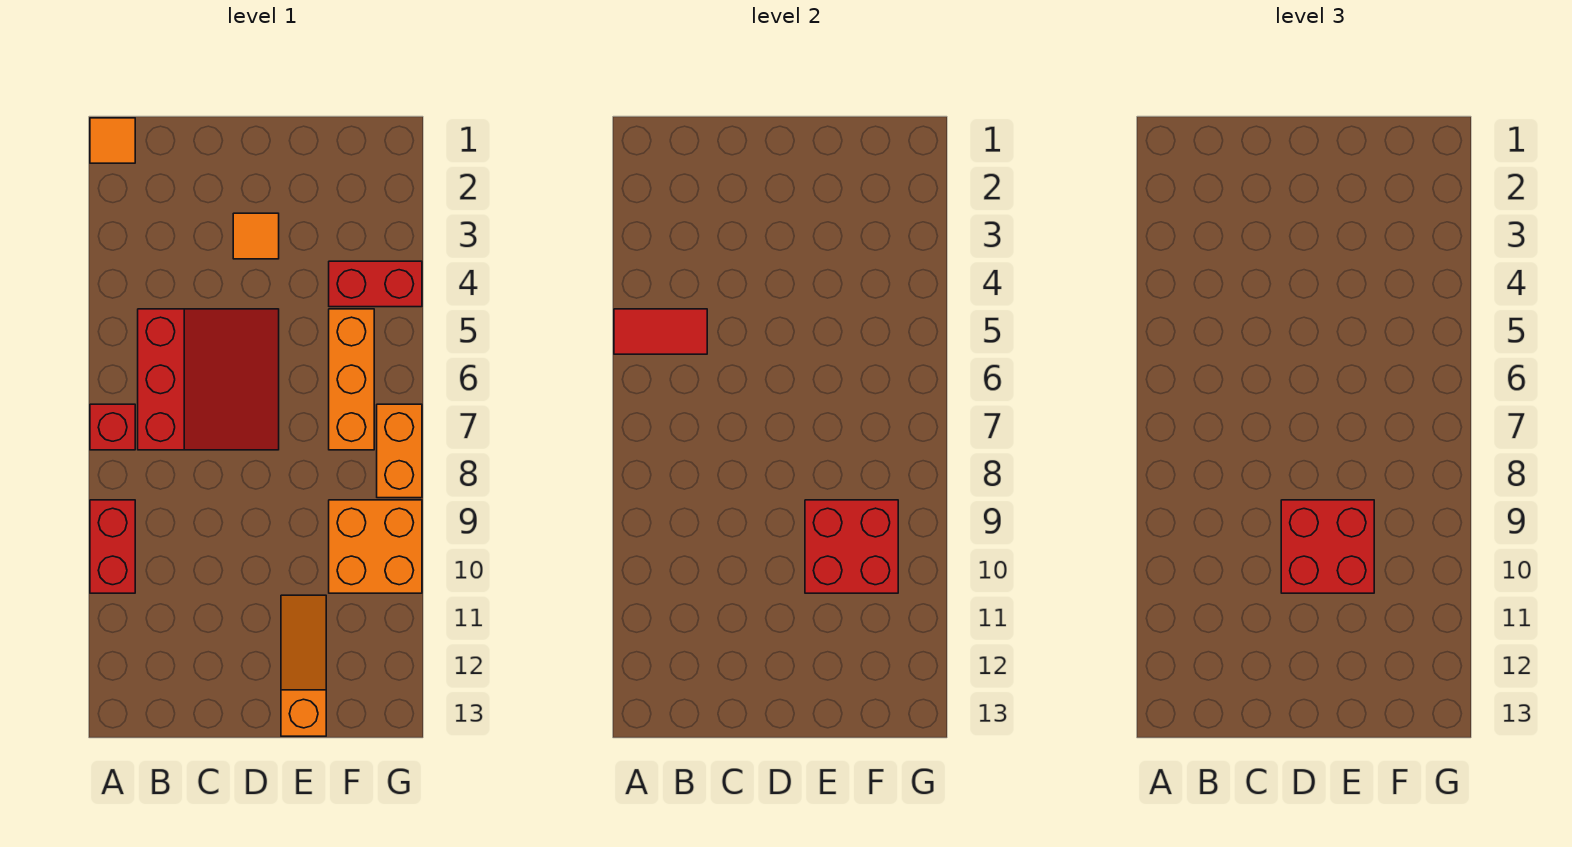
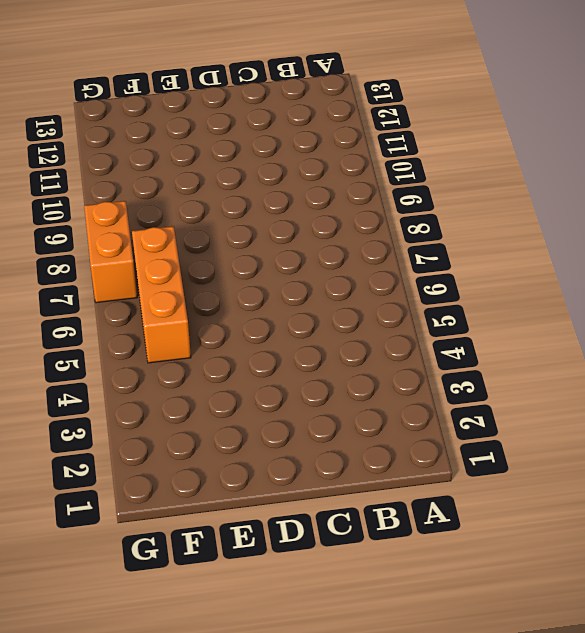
none -> orange tile A1 level 1
none -> red brick A7 level 1
none -> red brick A9:A10 level 1

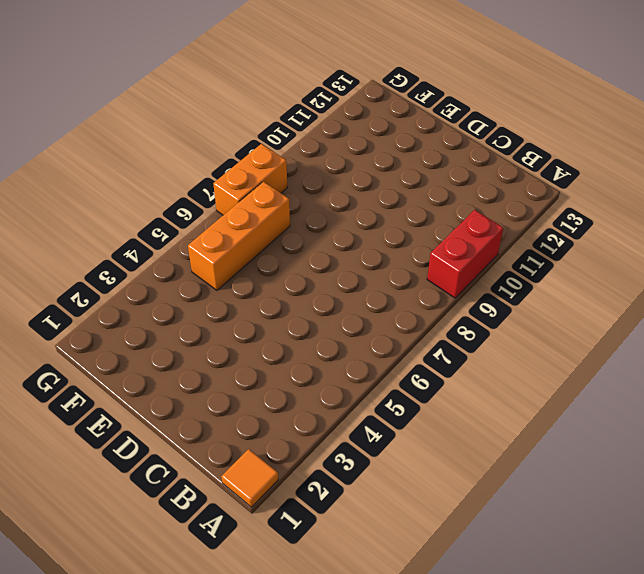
none -> red brick A7 level 1
none -> red slope B5:D7 level 1 top B
none -> orange tile D3 level 1

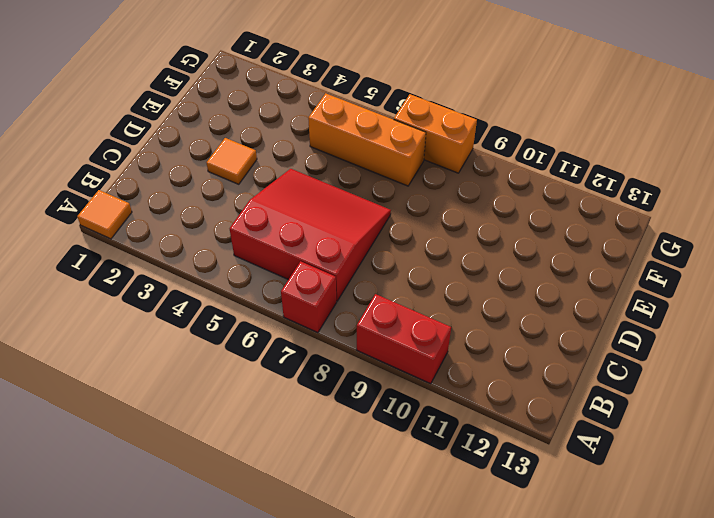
none -> orange slope E11:E13 level 1 top 13
none -> red brick F4:G4 level 1
none -> orange brick F9:G10 level 1

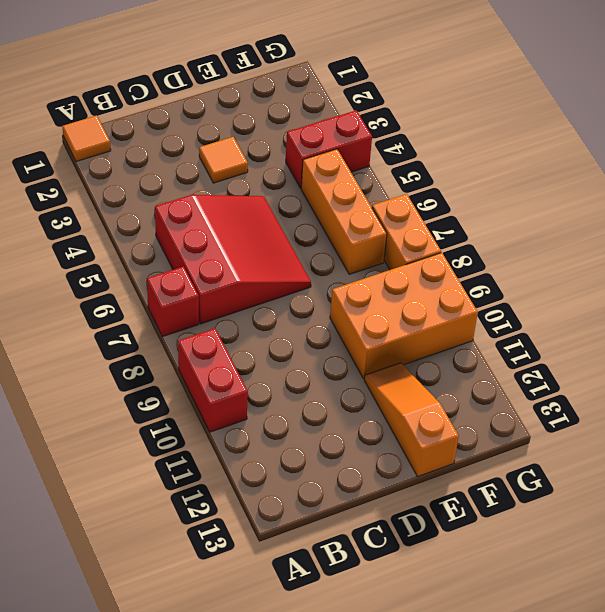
orange brick E9:G10 level 1 -> orange brick F9:G10 level 1
none -> red tile A5:B5 level 2
none -> red brick E9:F10 level 2
none -> red brick D9:E10 level 3

